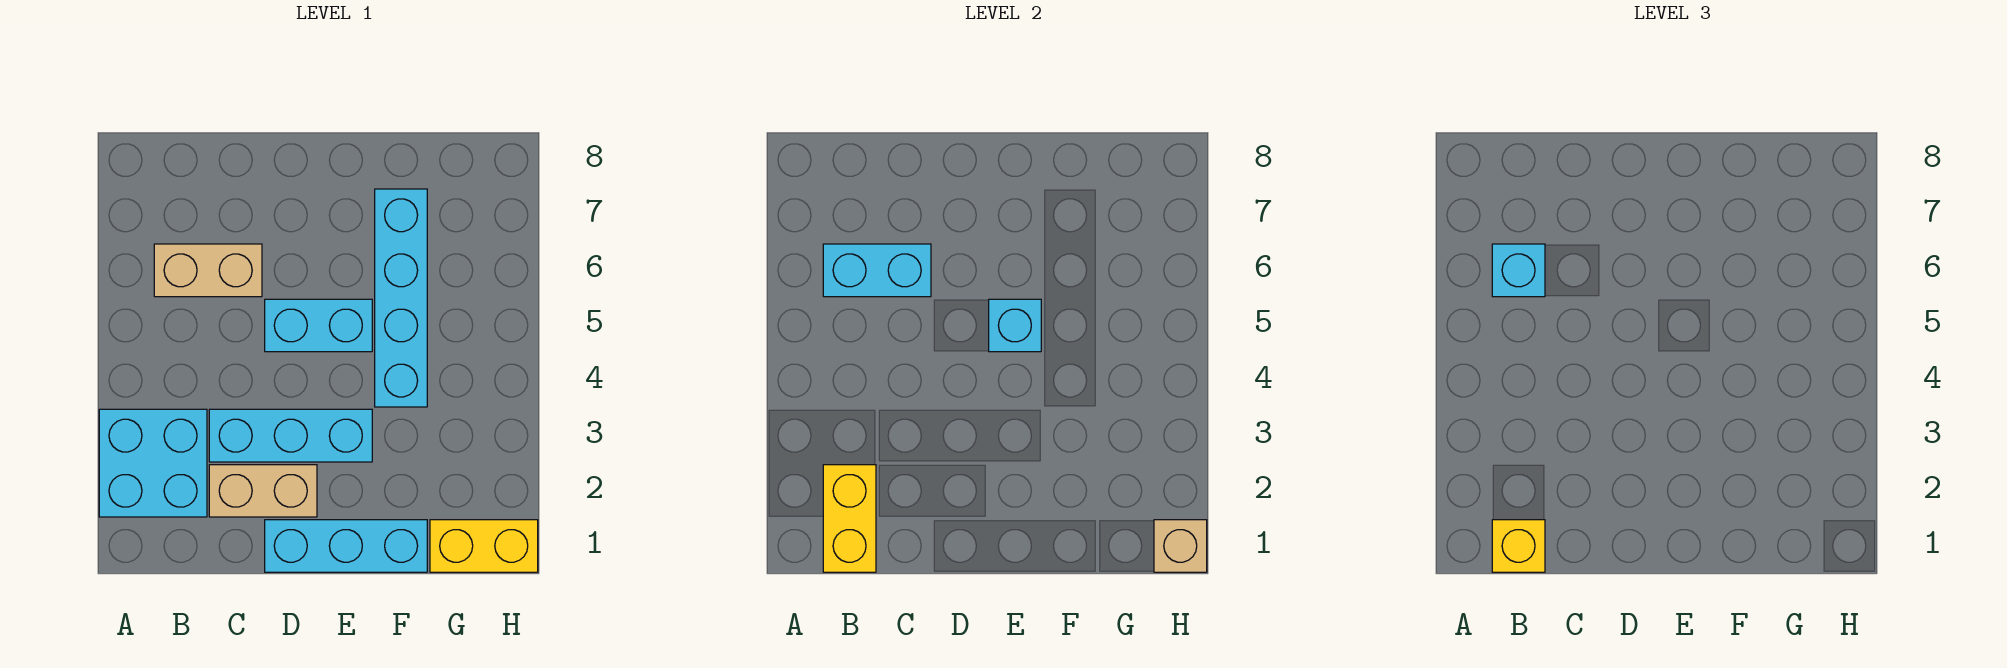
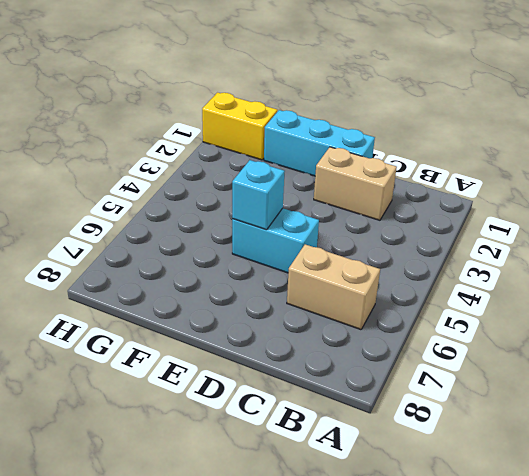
none -> cyan brick A2:B3 level 1
none -> cyan brick C3:E3 level 1
none -> cyan brick F4:F7 level 1

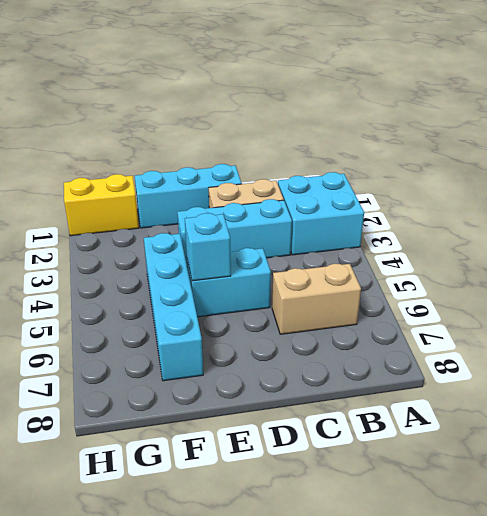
none -> yellow brick B1:B2 level 2
none -> cyan brick B6:C6 level 2
none -> tan brick H1 level 2

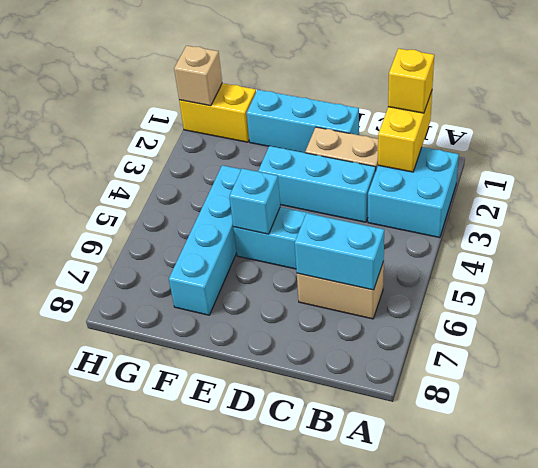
none -> cyan brick B6 level 3

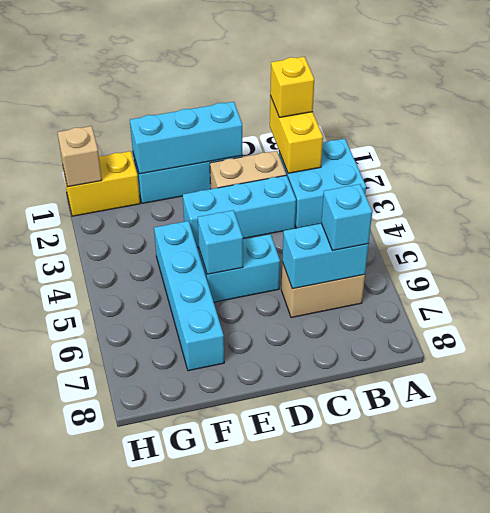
cyan brick D1:F1 level 2 -> none

